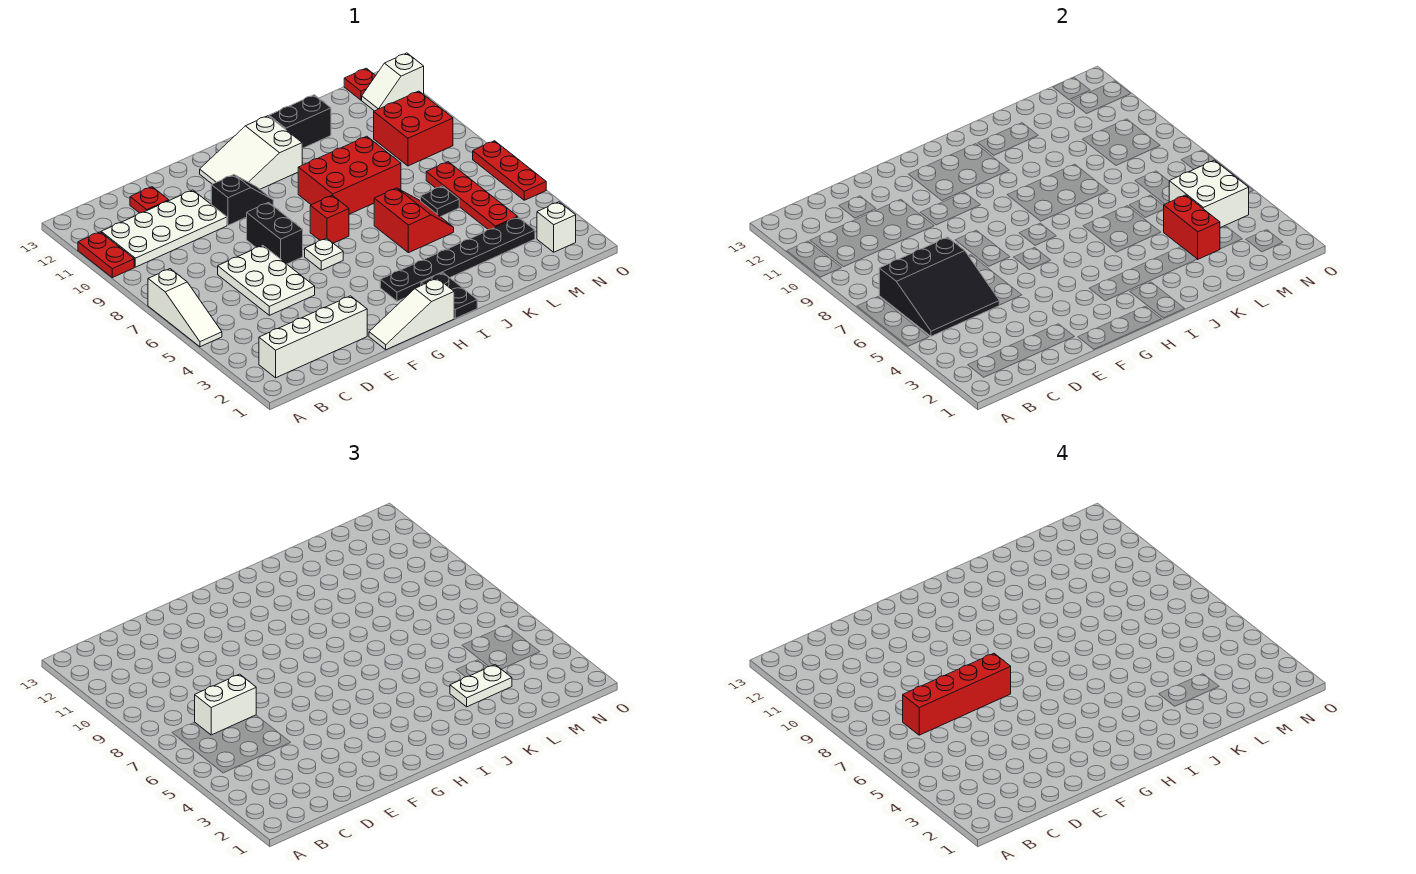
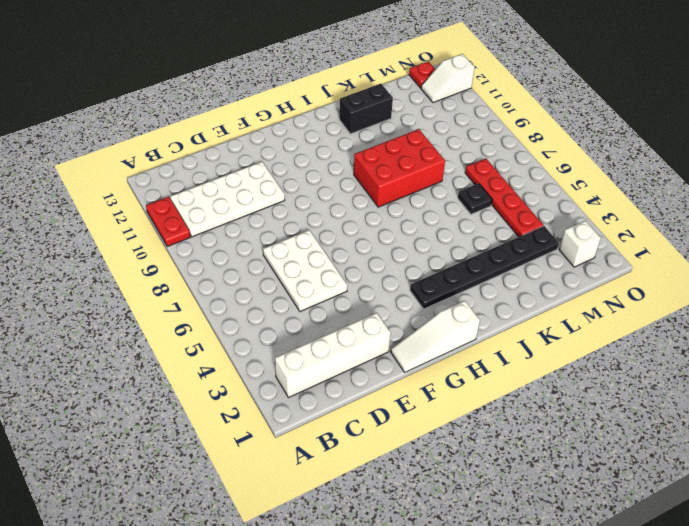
none -> white slope A5:A7 level 1 top 7
none -> red plate D12 level 1
none -> black brick F7:F8 level 1
none -> black slope F10:G10 level 1 top F

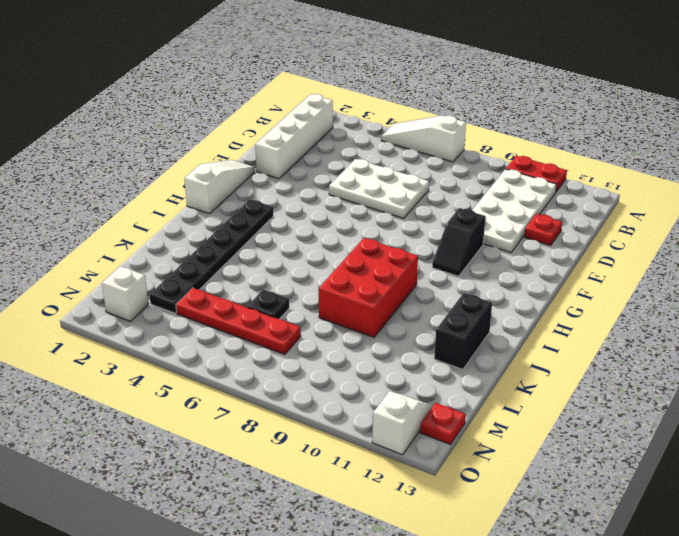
none -> black brick F7:F8 level 1
none -> white plate G6 level 1
none -> white slope G11:I12 level 1 top I
none -> red brick H7 level 1

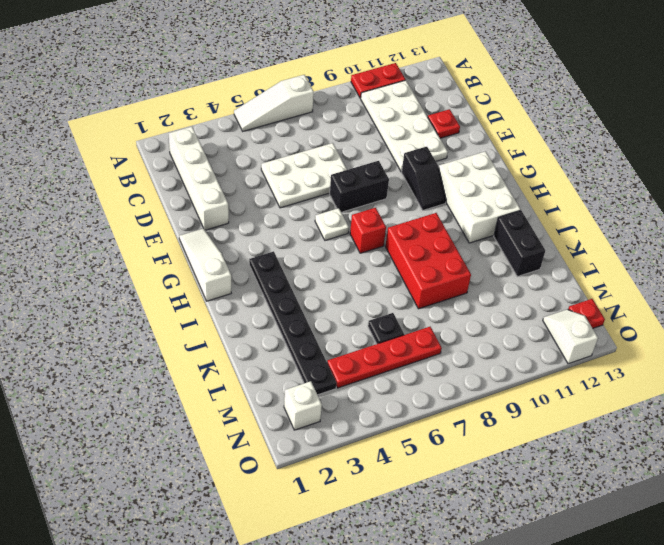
white brick G11:I12 level 1 -> white slope G11:I12 level 1 top I
none -> black plate I1:I2 level 1
none -> red slope J5:K6 level 1 top J
none -> red brick M9:N10 level 1
none -> red plate O5:O7 level 1

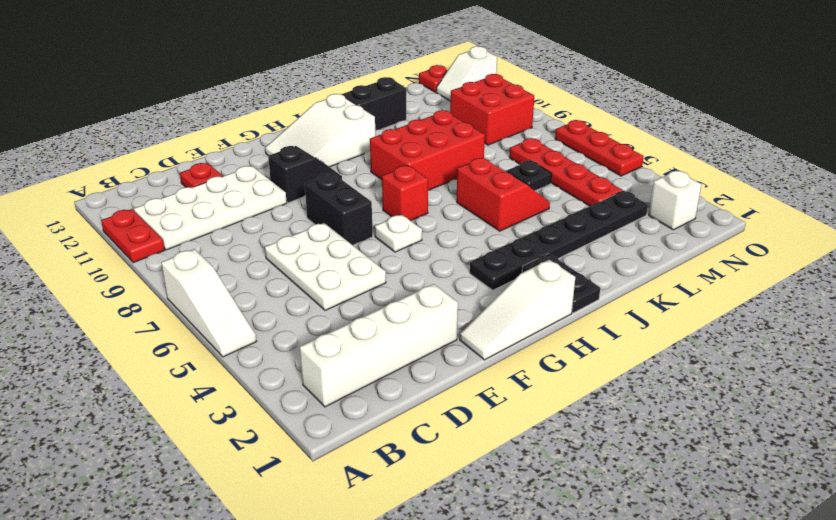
none -> black slope B5:D7 level 2 top 7
none -> red brick L3:L4 level 2
none -> white brick M4:N5 level 2
none -> white brick C7:D7 level 3

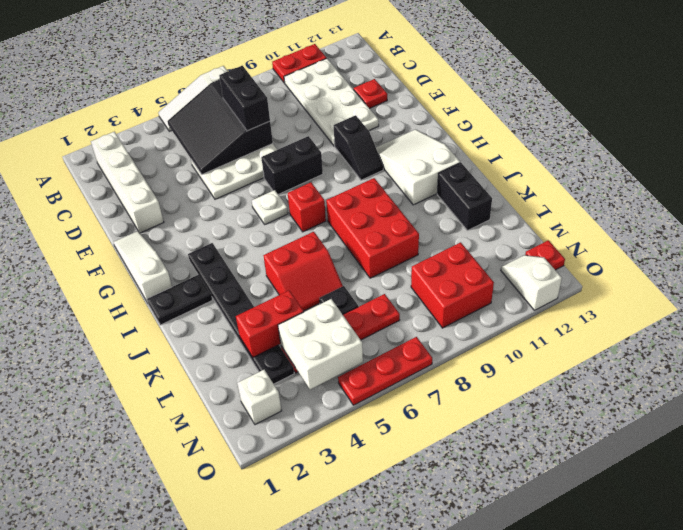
black brick C7:D7 level 3 -> white brick C7:D7 level 3
none -> white plate K3:L3 level 3
none -> red brick C7:F7 level 4

